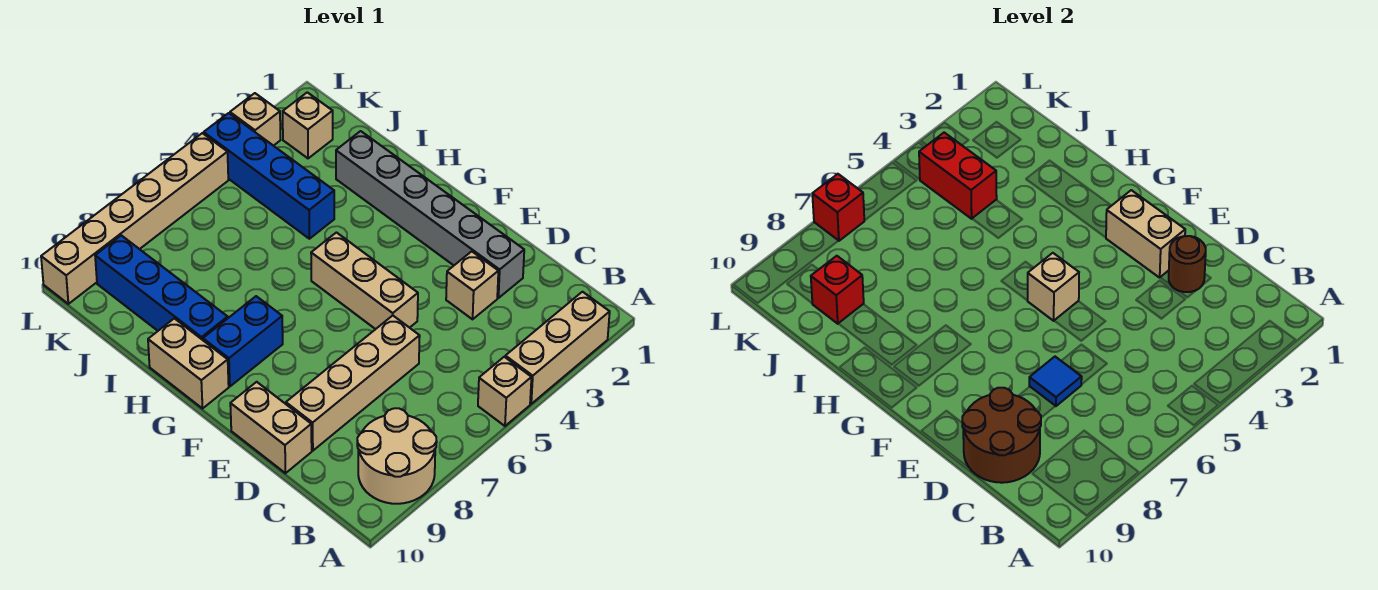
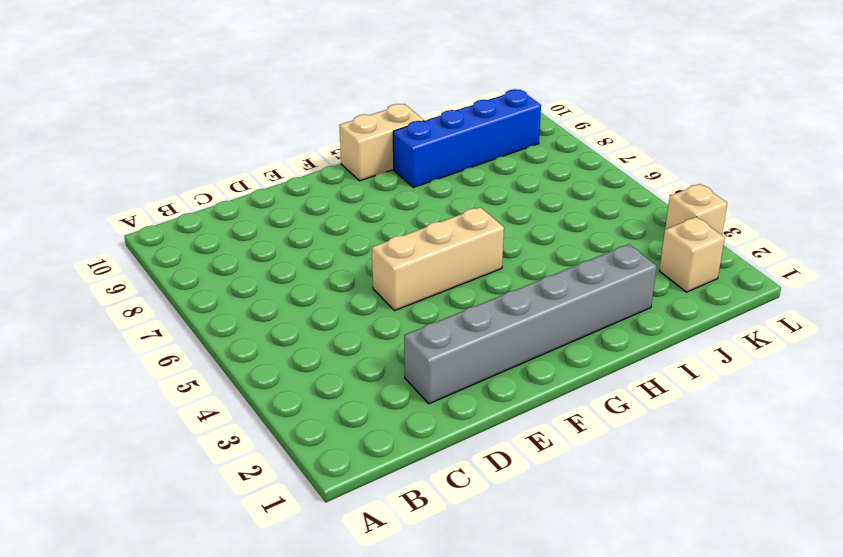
none -> tan brick A2:A4 level 1
none -> tan brick A5 level 1
none -> tan round brick A8:B9 level 1

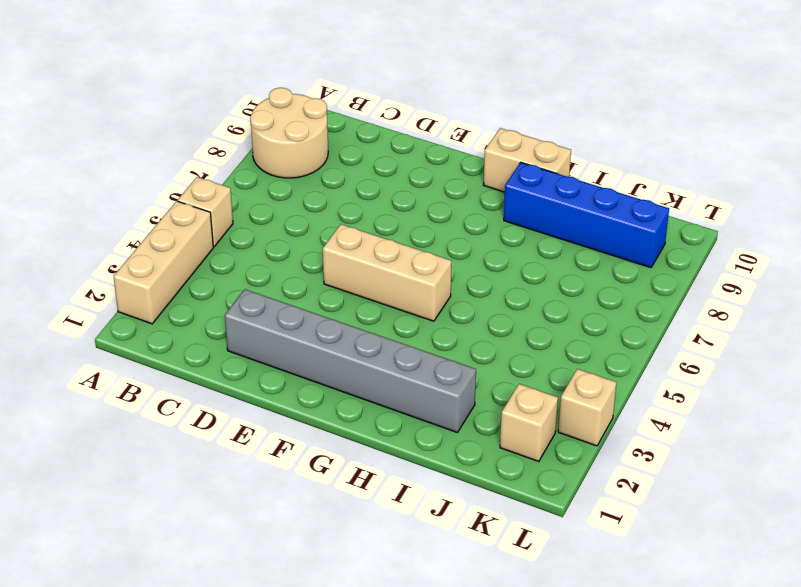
none -> tan brick D3 level 1
none -> tan brick D6:D9 level 1
none -> tan brick D10:E10 level 1

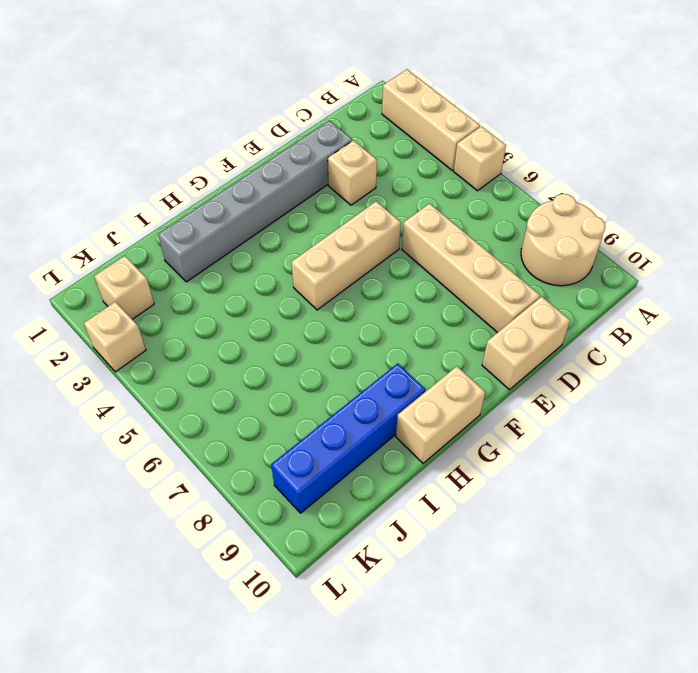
none -> blue brick G8:G9 level 1
none -> blue brick I4:L4 level 1
none -> tan brick L5:L10 level 1

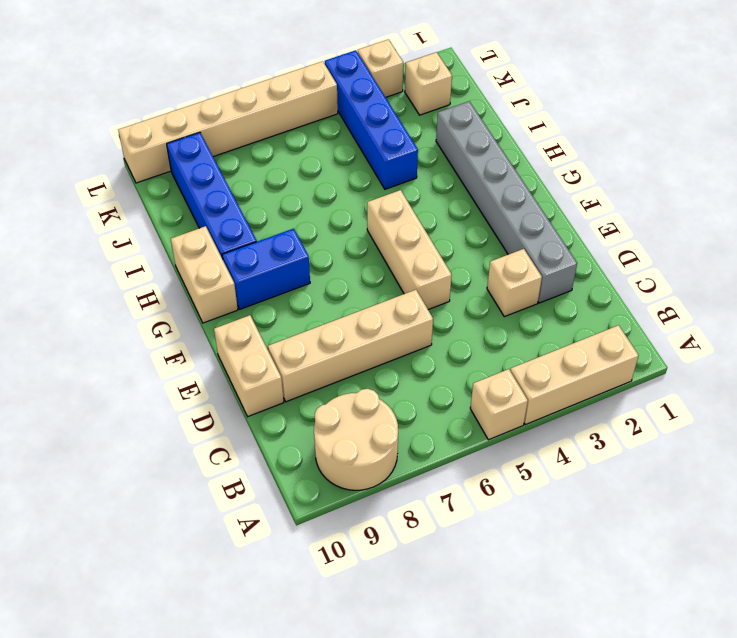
none -> brown round brick C9:D10 level 2
none -> brown round brick D2 level 2
none -> blue tile D7 level 2

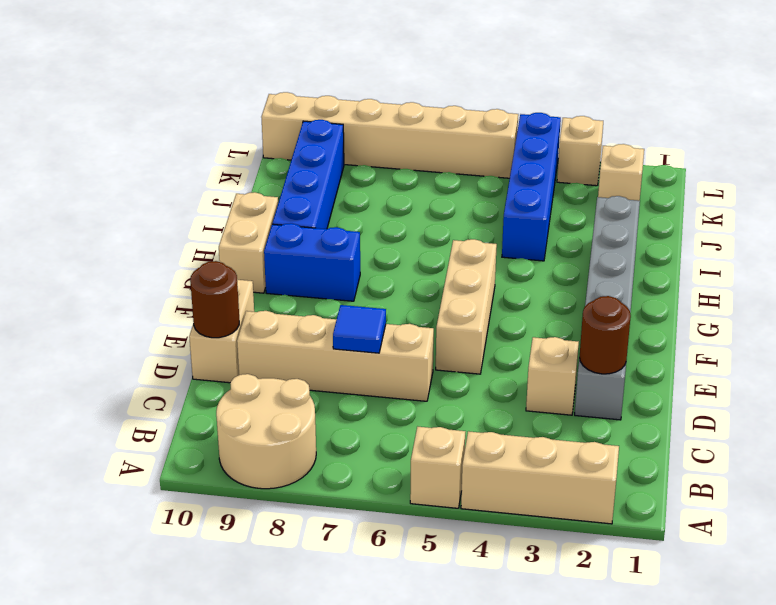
brown round brick D10 level 2 -> brown round brick C9:D10 level 2
none -> tan brick E2:F2 level 2
none -> tan brick F5 level 2
none -> red brick J4:K4 level 2

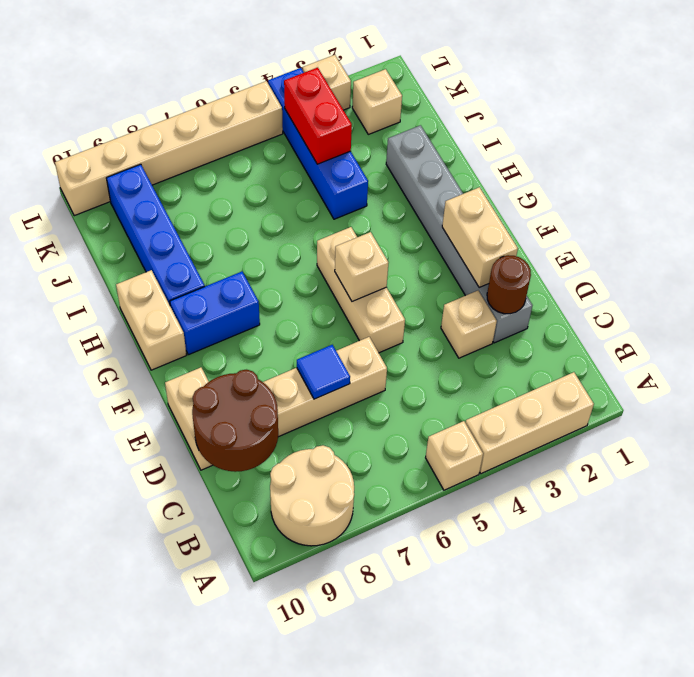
none -> red brick J9 level 2
none -> red brick L7 level 2

